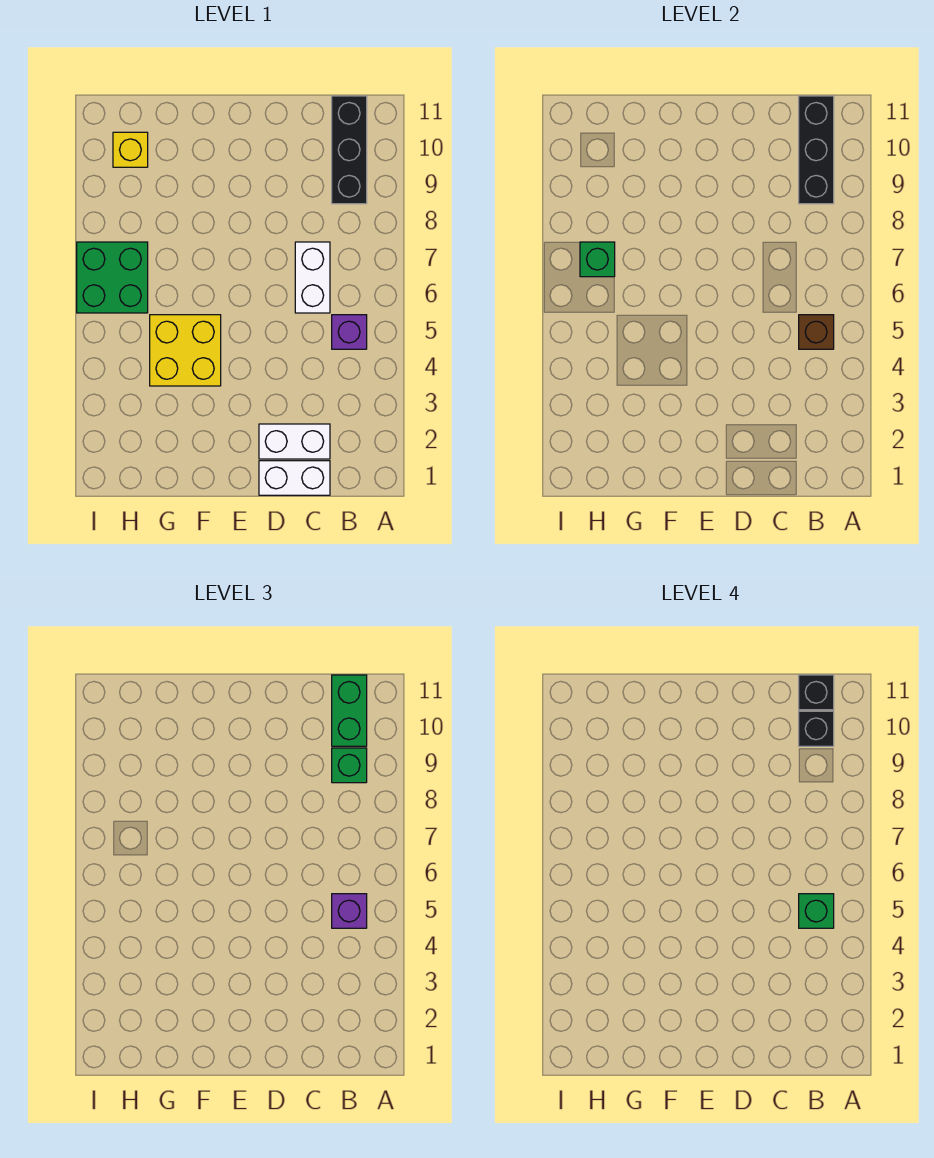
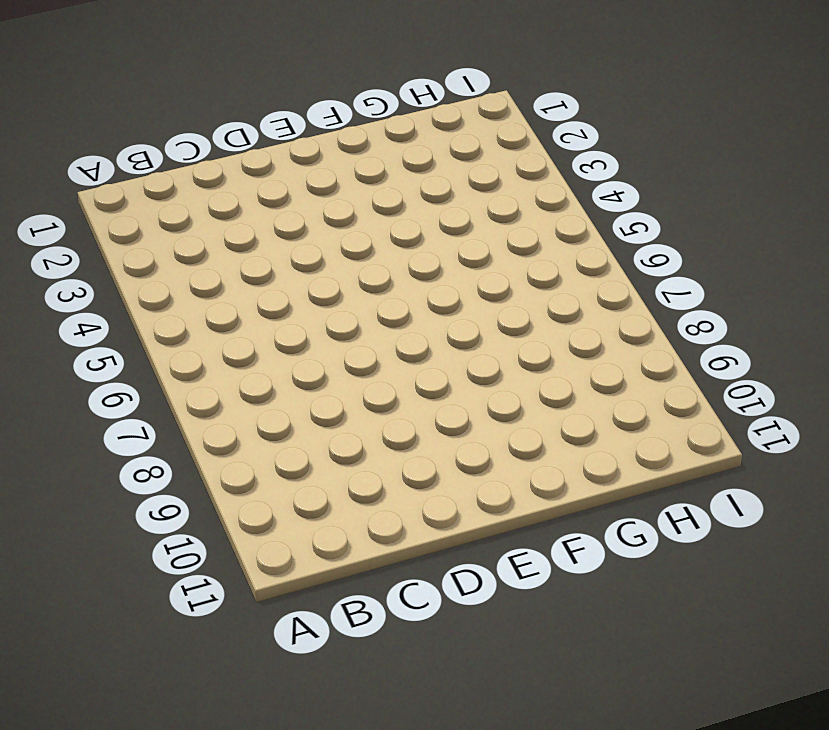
none -> purple brick B5 level 1
none -> black brick B9:B11 level 1
none -> white brick C1:D1 level 1

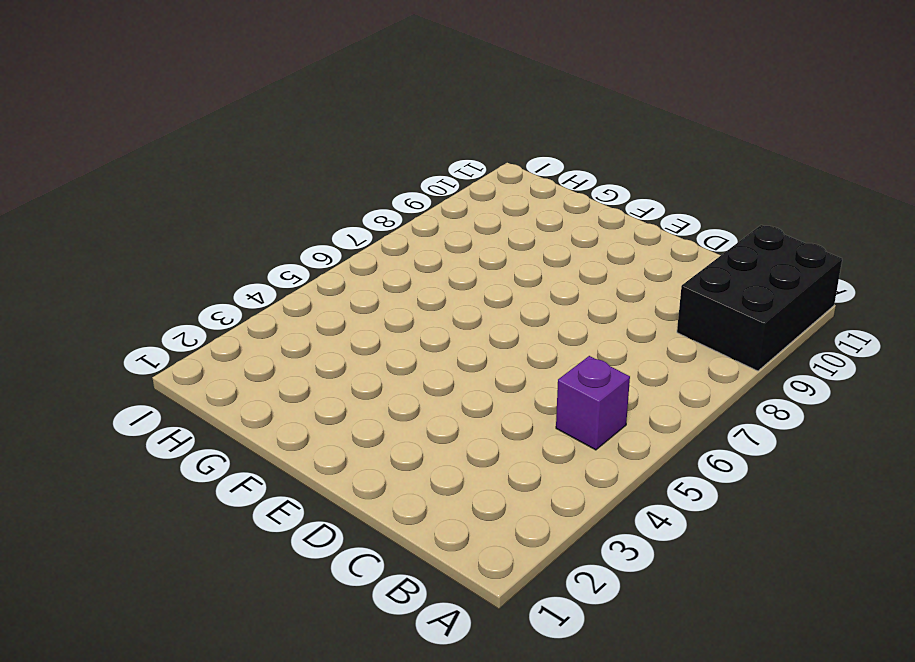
black brick A9:B11 level 1 -> black brick B9:B11 level 1
none -> white brick C1:D1 level 1
none -> white brick C2:D2 level 1
none -> white brick C6:C7 level 1

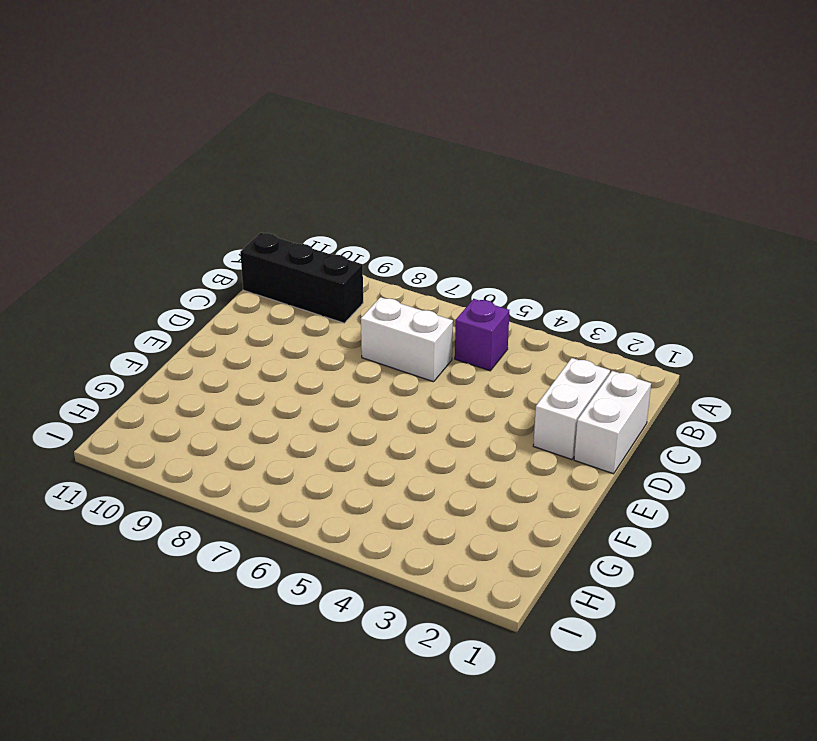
none -> yellow brick F4:G5 level 1
none -> green brick H6:I7 level 1
none -> yellow brick H10 level 1

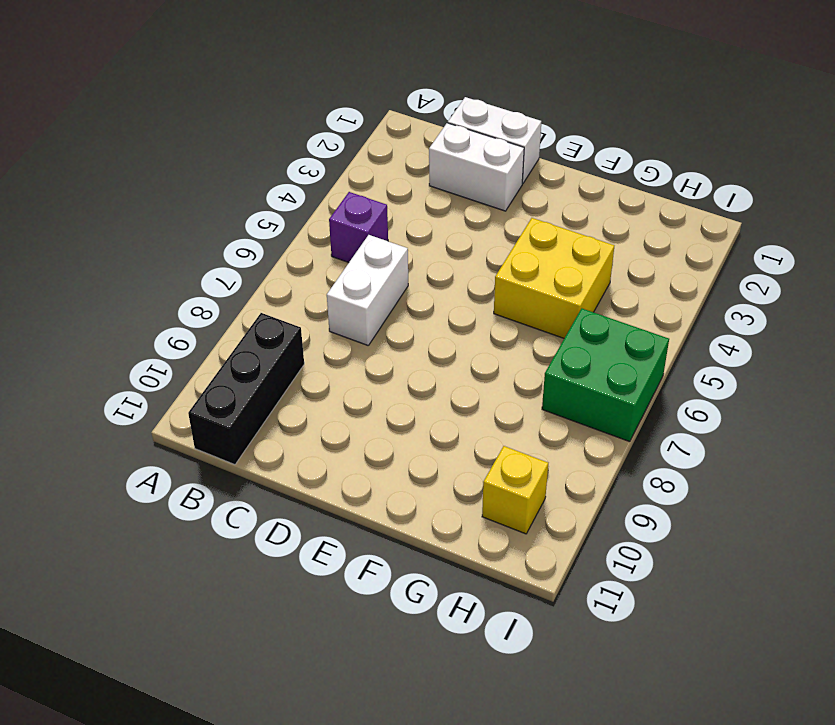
none -> brown brick B5 level 2
none -> black brick B9:B11 level 2
none -> green brick H7 level 2

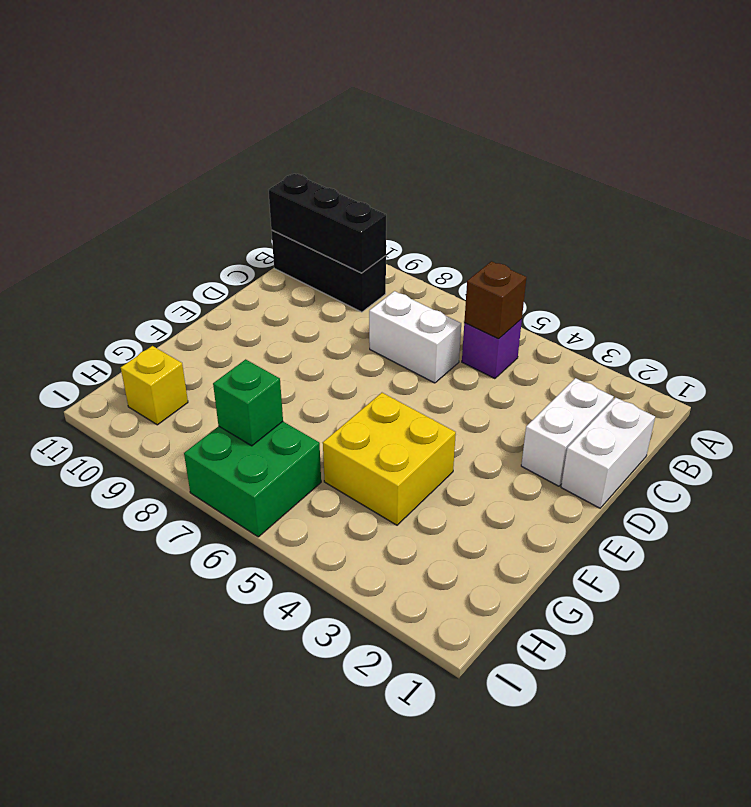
none -> purple brick B5 level 3
none -> green brick B9 level 3
none -> green brick B10:B11 level 3

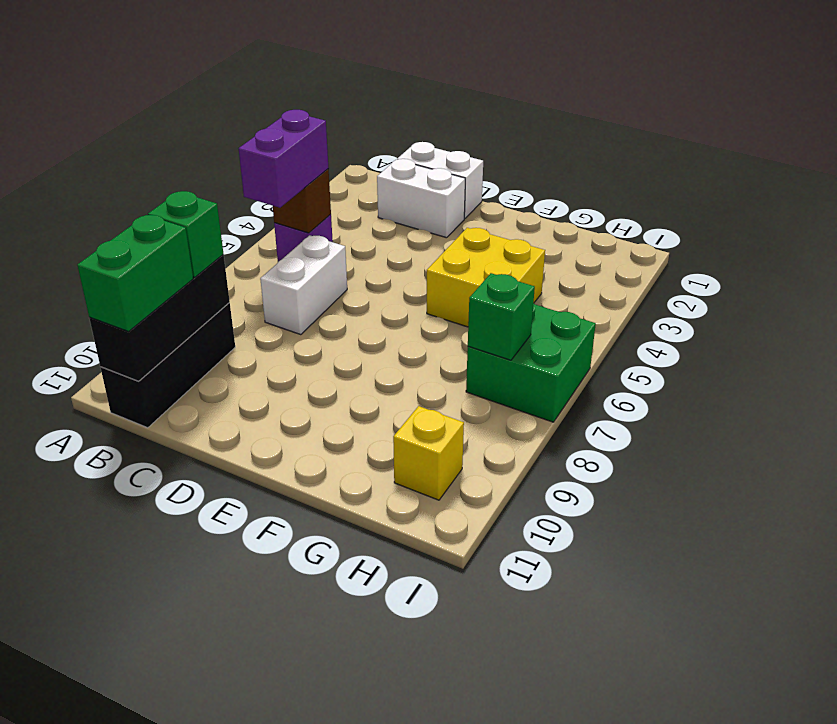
purple brick B5:B6 level 3 -> purple brick B5 level 3
none -> green brick B5 level 4
none -> black brick B10 level 4
none -> black brick B11 level 4

